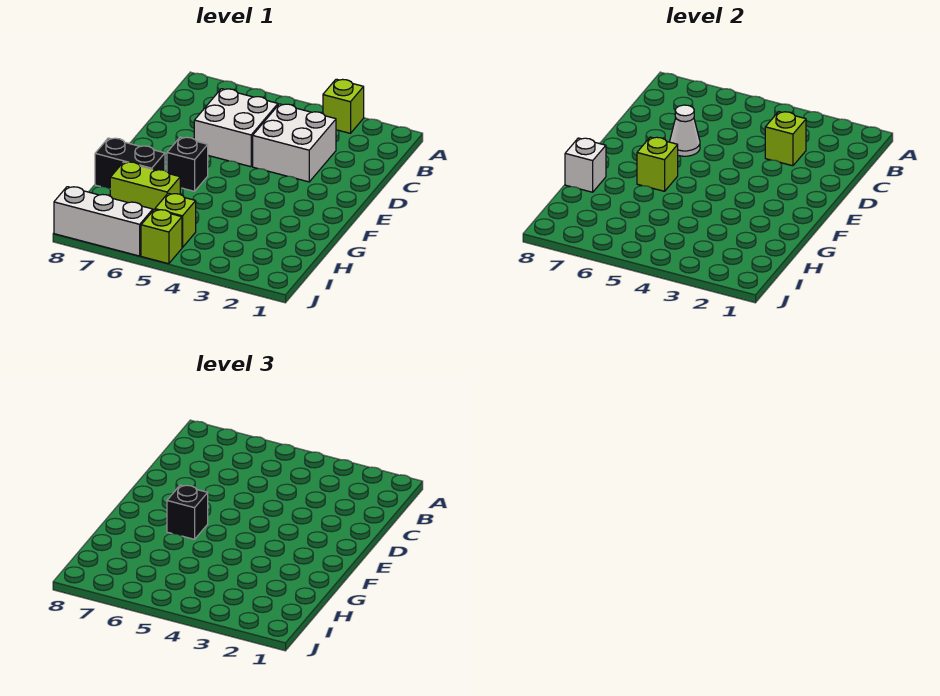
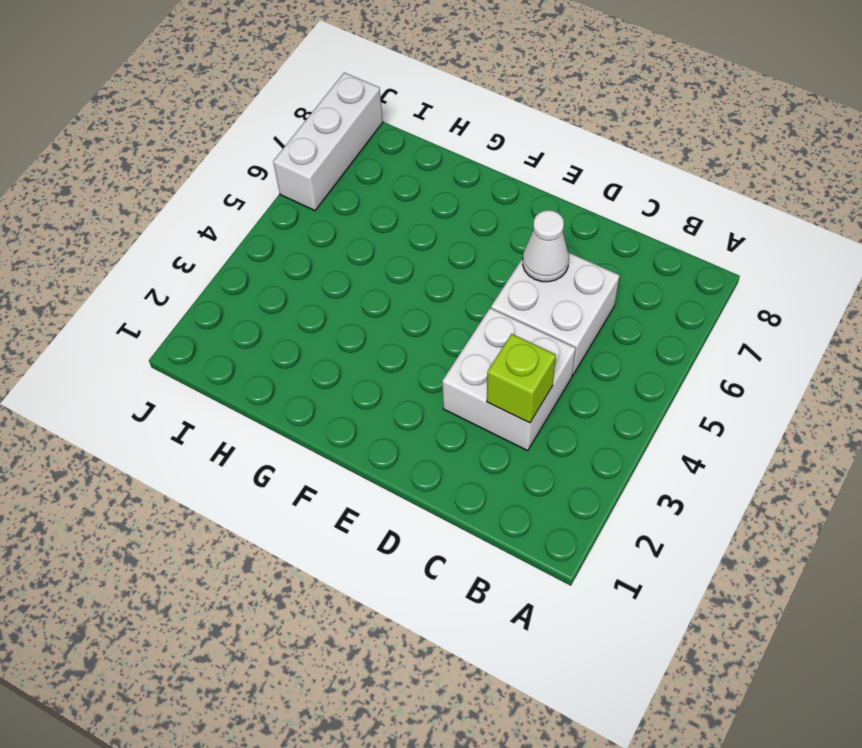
none -> lime brick A3 level 1
none -> black brick F6 level 1
none -> black brick G7:G8 level 1

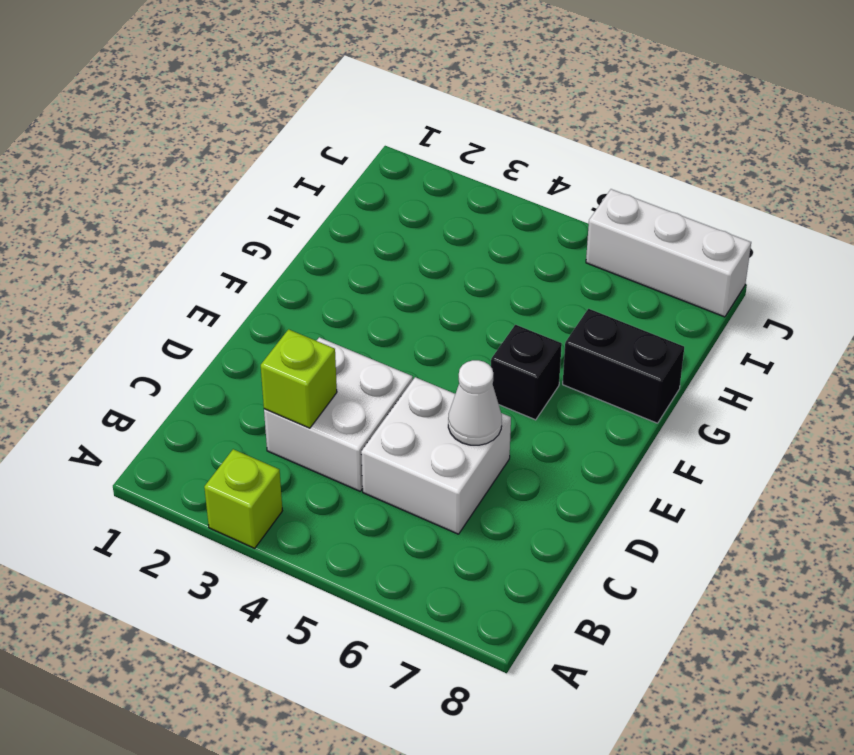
none -> lime brick H6:H7 level 1
none -> lime brick I5 level 1
none -> lime brick J5 level 1

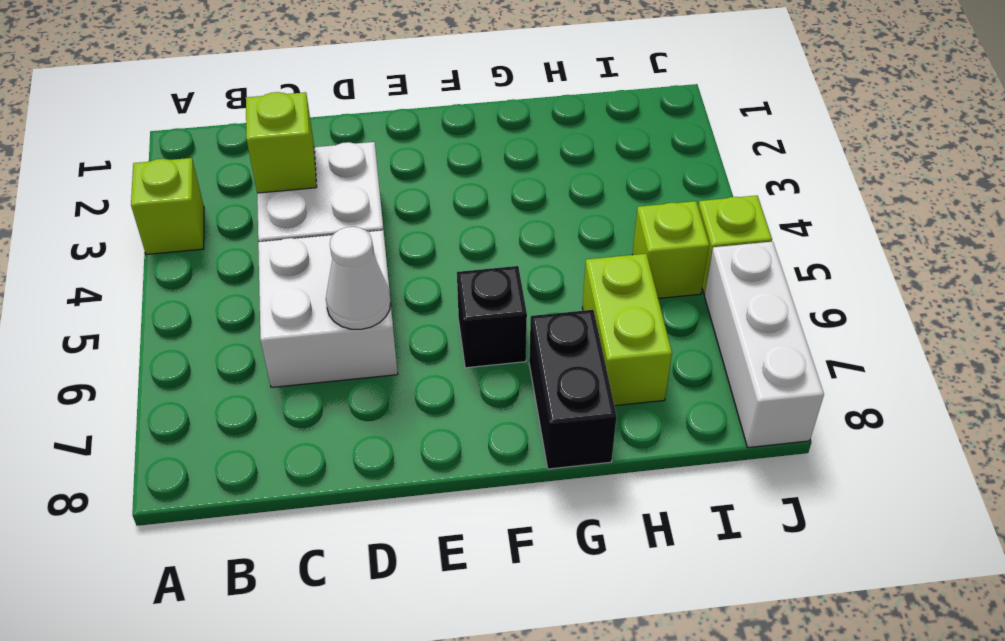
none -> lime brick F6 level 2
none -> white brick G8 level 2
none -> black brick F6 level 3

